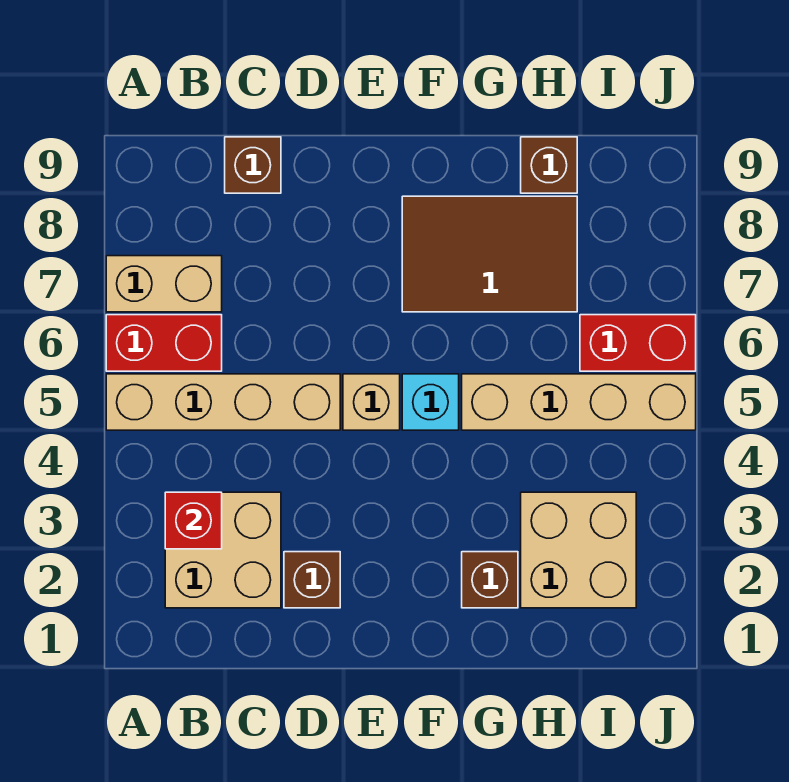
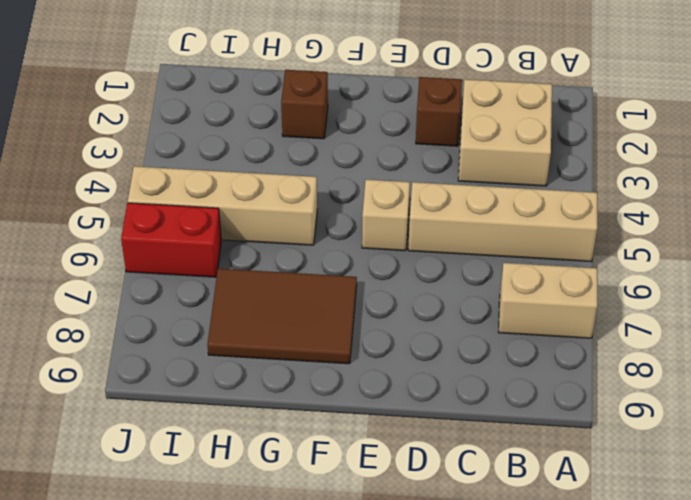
none -> red brick A6:B6 level 1
none -> brown brick C9 level 1
none -> cyan brick F5 level 1

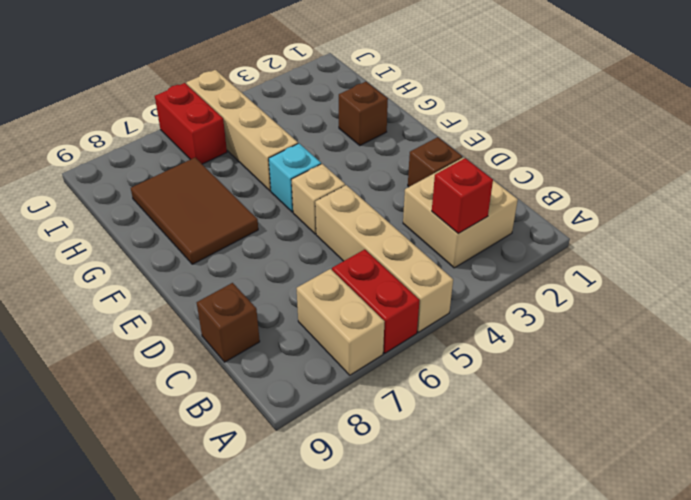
none -> tan brick H2:I3 level 1
none -> brown brick H9 level 1

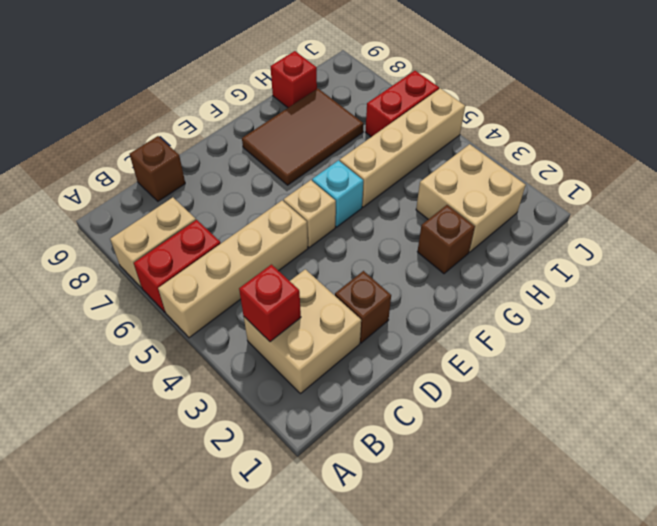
red brick H9 level 1 -> brown brick H9 level 1

